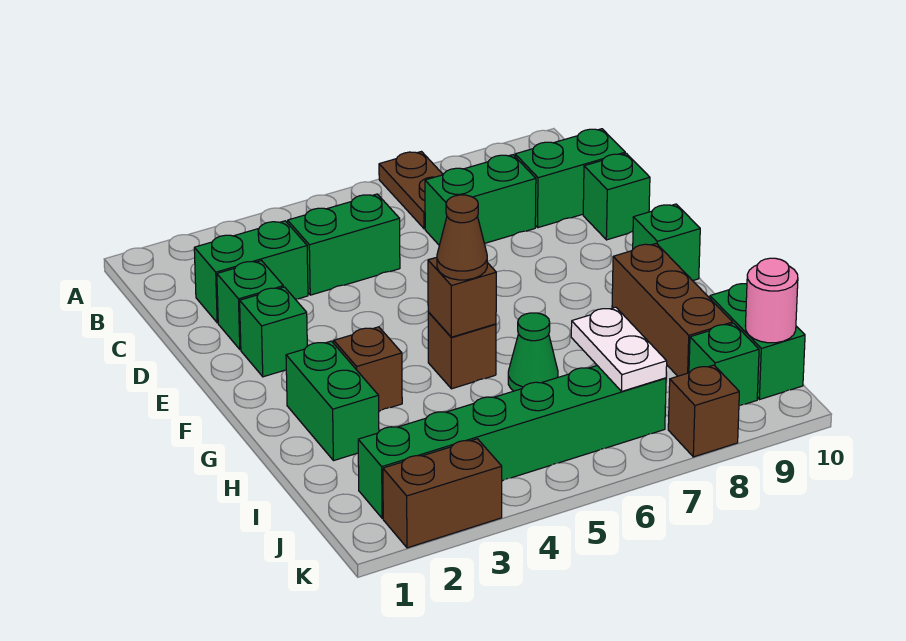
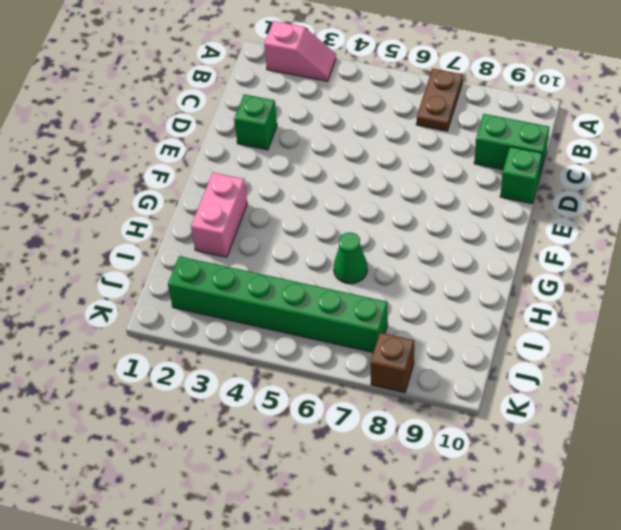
pink slope A2:A3 level 1 top 2 -> none
pink brick G2:H2 level 1 -> green brick G2:H2 level 1
none -> green brick C2:C3 level 1
none -> green brick C4:C5 level 1
none -> green brick C7:C8 level 1

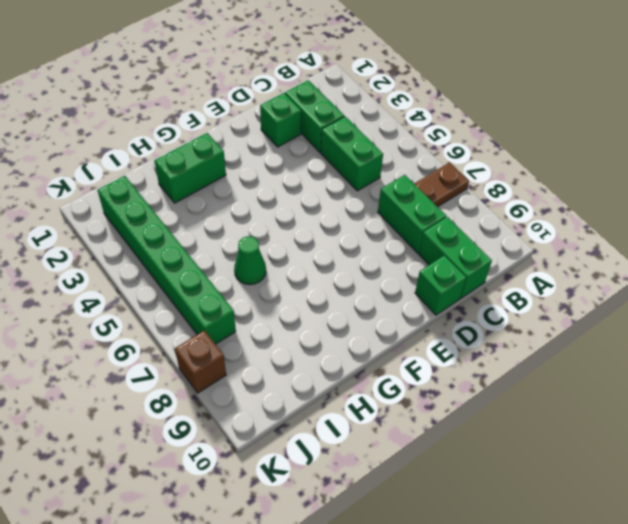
none -> green brick E2 level 1
none -> green brick F10 level 1
none -> brown brick G3 level 1

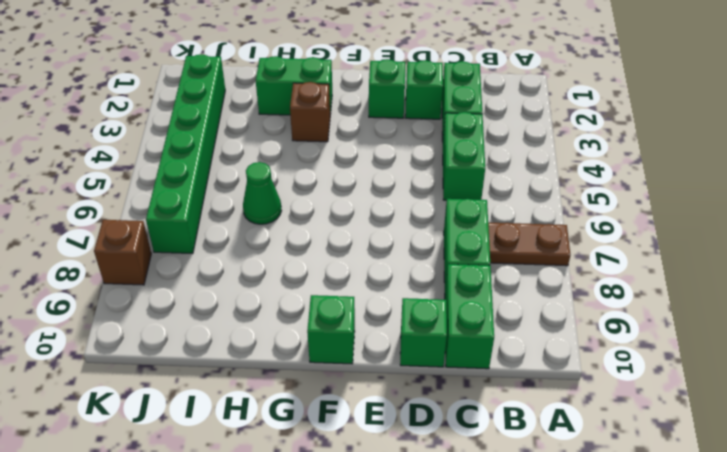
none -> brown brick G5 level 1
none -> brown brick G9:I9 level 1
none -> green brick I10:J10 level 1

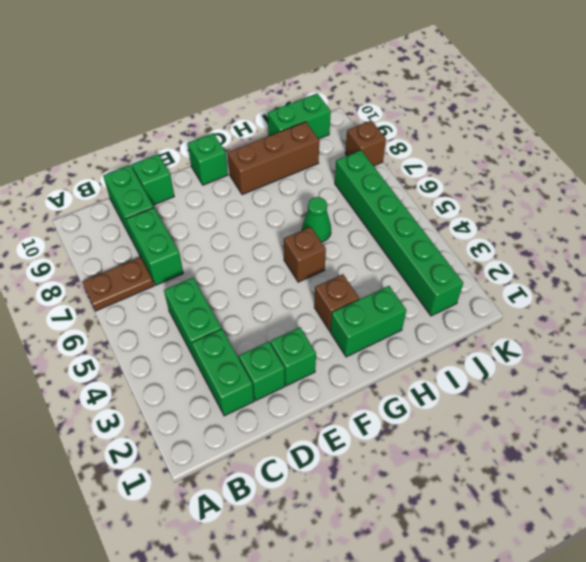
none -> green brick J9 level 1
none -> brown brick K2:K3 level 1
none -> brown brick G5 level 2

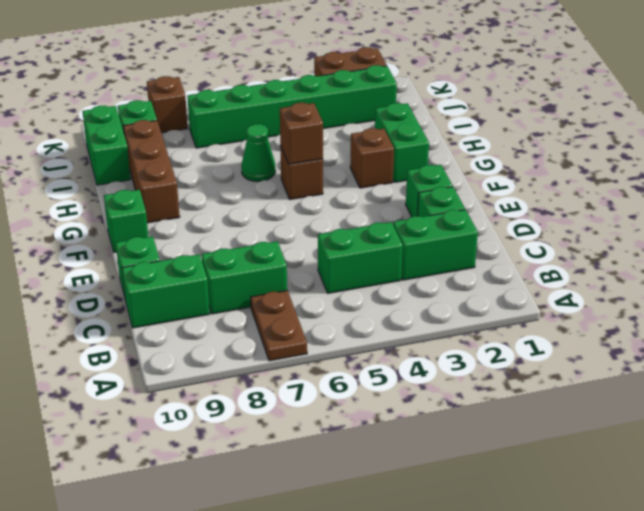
none -> white plate I7:J7 level 2
none -> pink round brick J10 level 2
none -> brown cone G5 level 3

